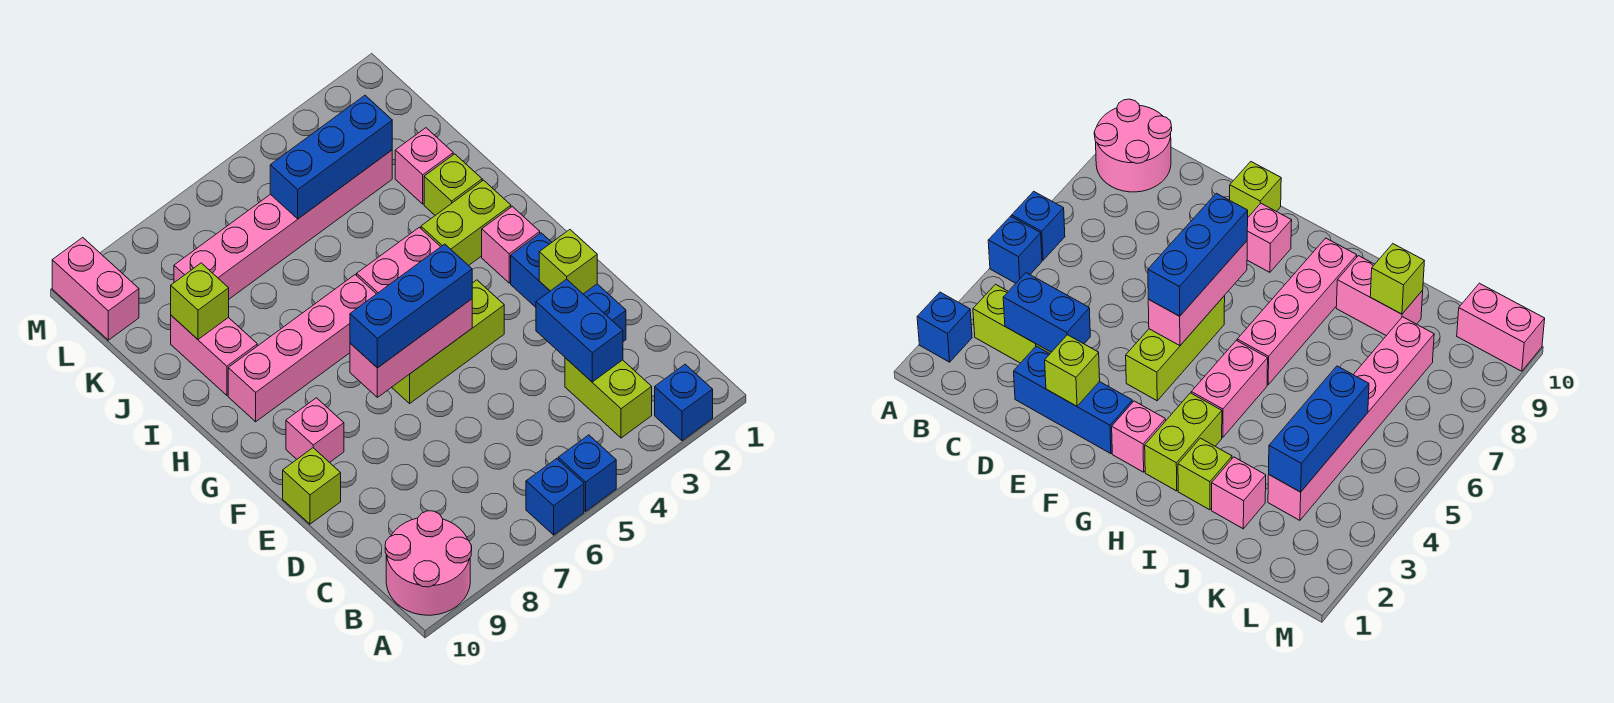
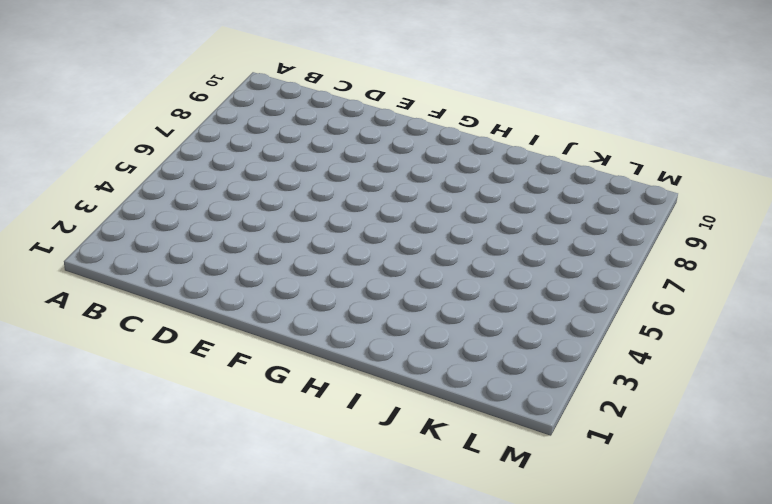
none -> blue brick A2 level 1
none -> blue brick A5 level 1
none -> blue brick A6 level 1

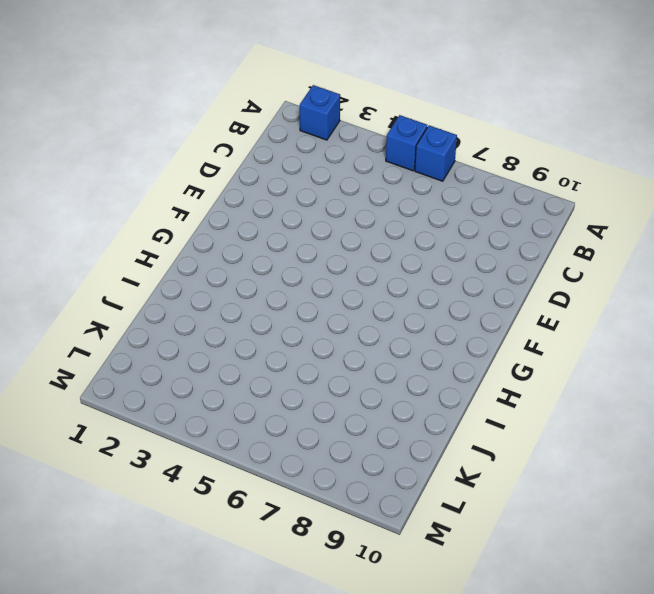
none -> pink round brick A9:B10 level 1
none -> lime brick B3:C3 level 1
none -> blue brick D2:F2 level 1

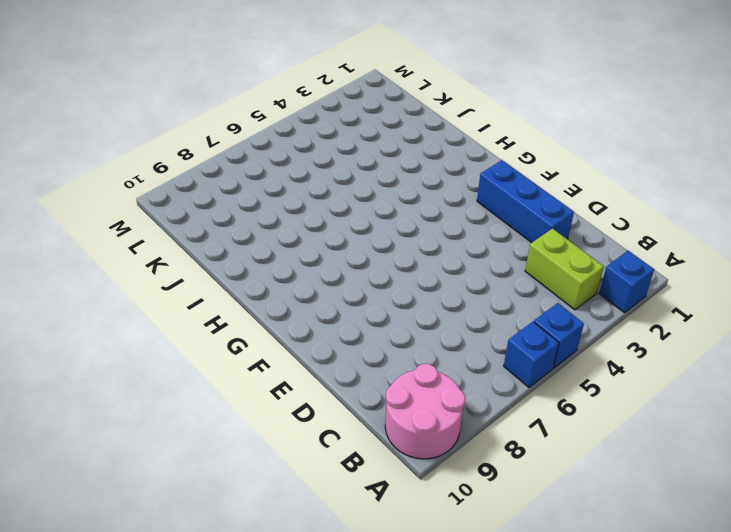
none -> lime brick E10 level 1
none -> lime brick F4:F6 level 1
none -> pink brick F9 level 1

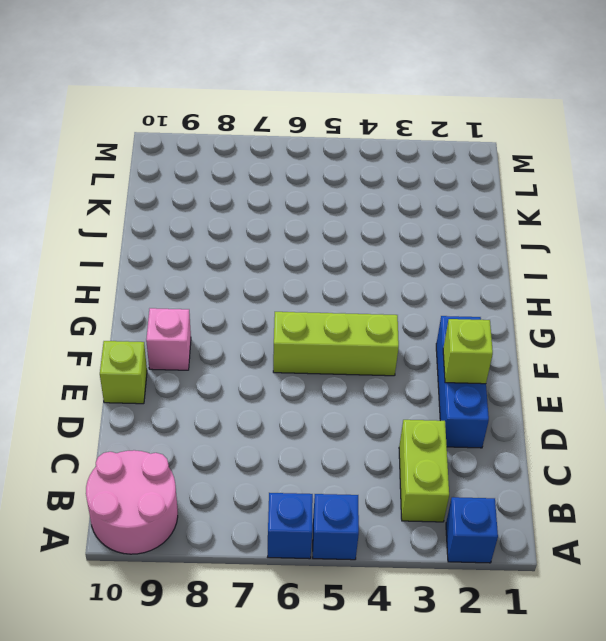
none -> pink brick G2 level 1
none -> lime brick H2:H3 level 1
none -> pink brick H4:H5 level 1

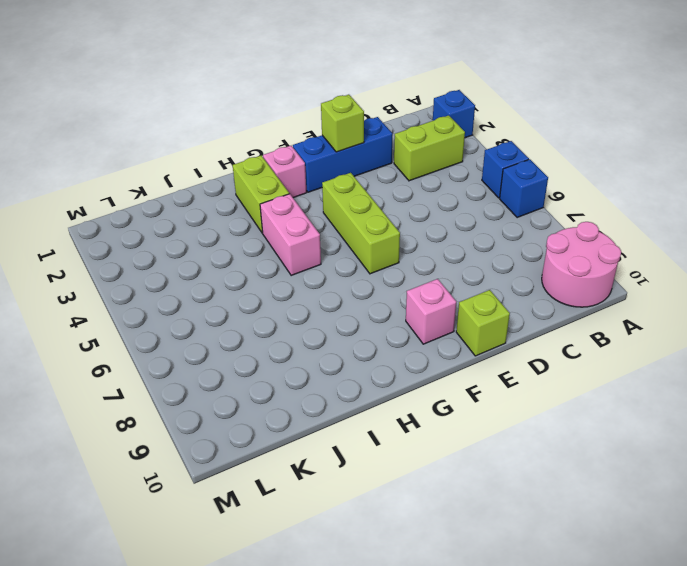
none -> pink brick H6:H9 level 1
none -> lime brick I2 level 1
none -> pink brick I9:J9 level 1

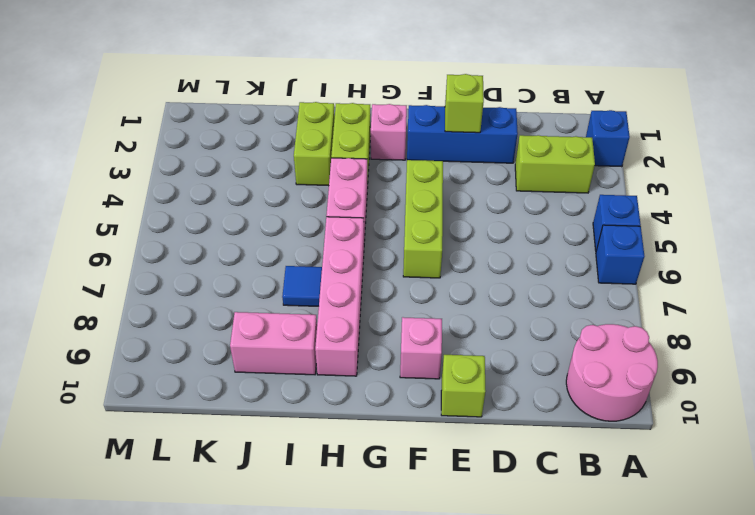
lime brick I2:I3 level 1 -> lime brick I2 level 1
blue tile I7 level 1 -> none
none -> pink brick J2 level 1
none -> pink brick K3:K8 level 1
none -> pink brick L10:M10 level 1

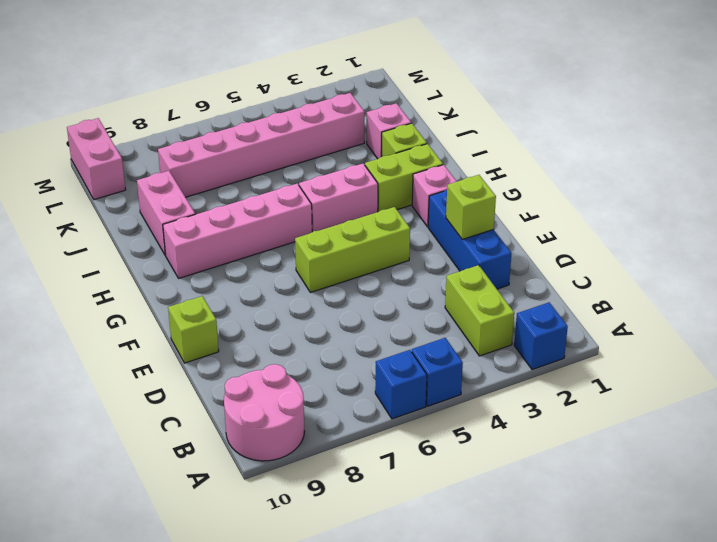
none -> pink brick F9 level 1
none -> blue brick C3:D3 level 2
none -> pink brick F5:F7 level 2

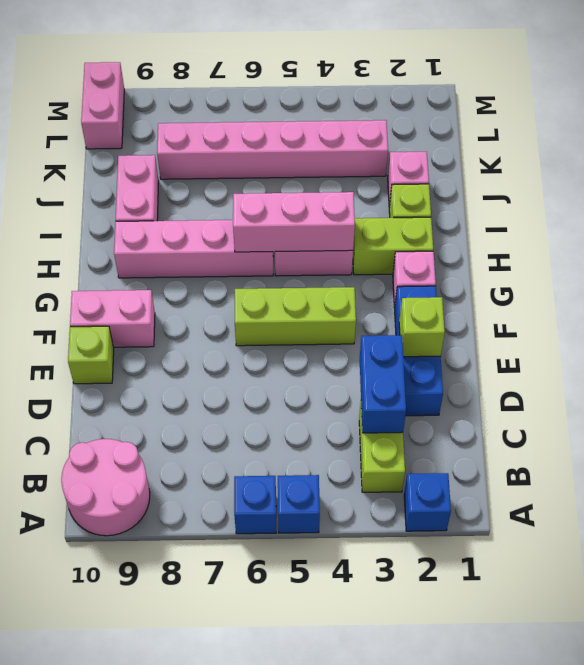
pink brick F9:F10 level 1 -> pink brick F9 level 1
pink brick H4:H6 level 2 -> pink brick F5:F7 level 2
none -> lime brick J9 level 2
none -> blue brick K3:K5 level 2
none -> blue brick F5:F7 level 3

